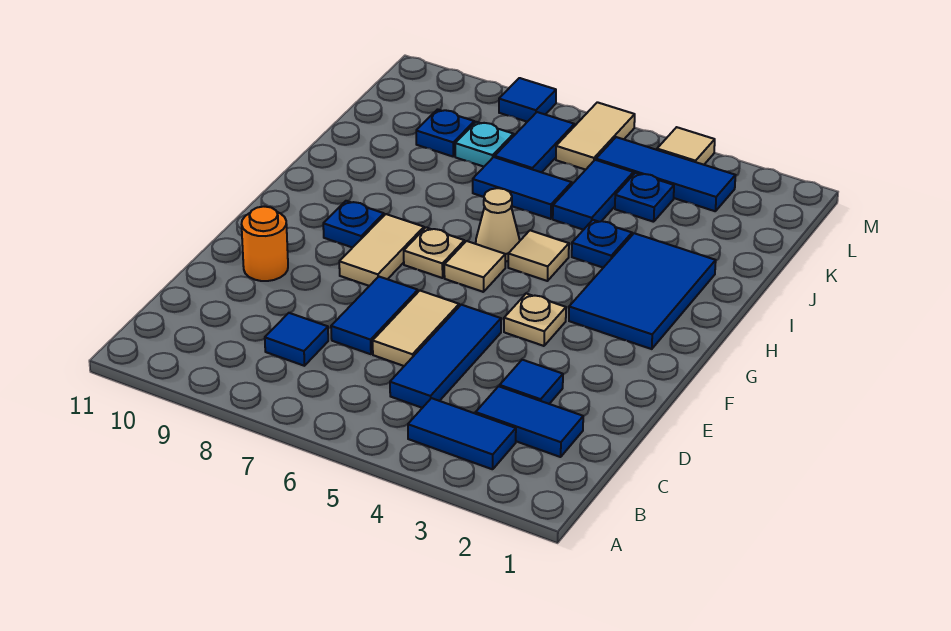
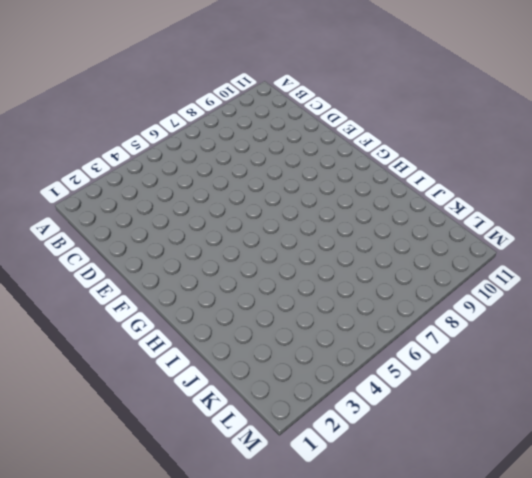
none -> blue tile B3:B4 level 1
none -> blue tile C2:C3 level 1
none -> blue tile C5:E5 level 1

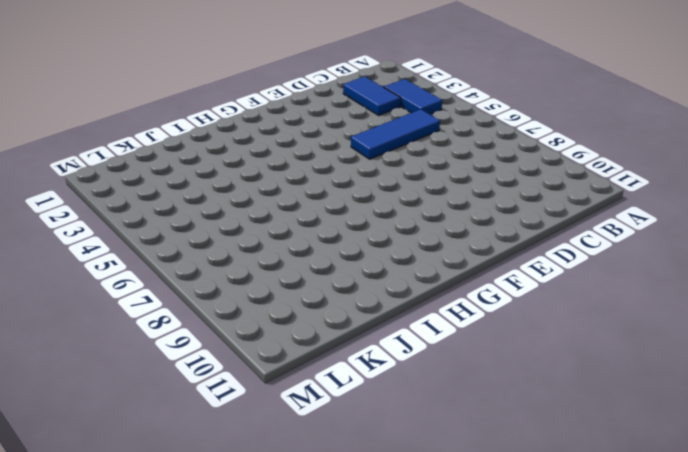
none -> blue tile C8 level 1
none -> blue tile D3 level 1
none -> tan tile D6:E6 level 1

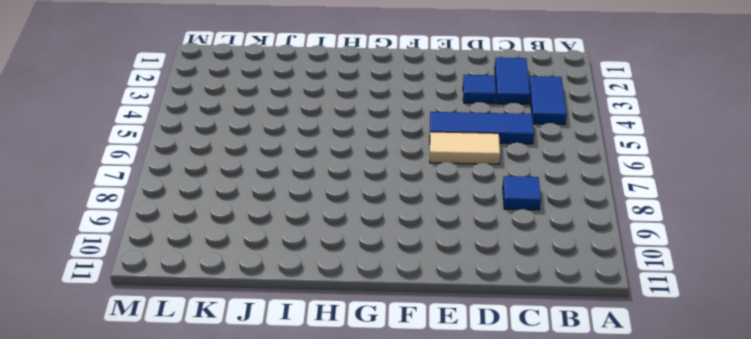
none -> blue tile D7:E7 level 1
none -> orange round brick E10 level 1
none -> tan plate F4 level 1

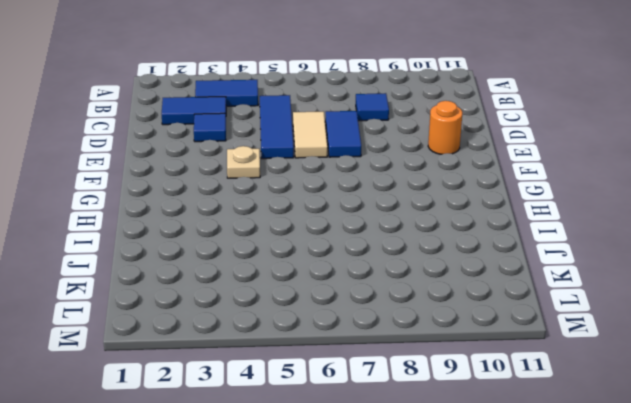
none -> tan tile F8:G8 level 1
none -> blue tile G2:I3 level 1
none -> tan tile G6 level 1

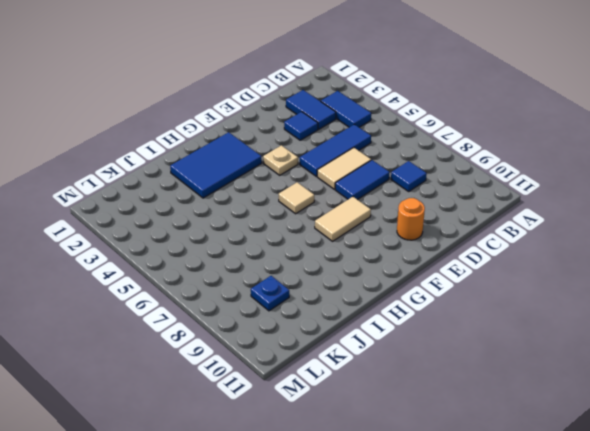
none -> tan plate G7 level 1
none -> blue plate G9 level 1
none -> tan tile H5 level 1

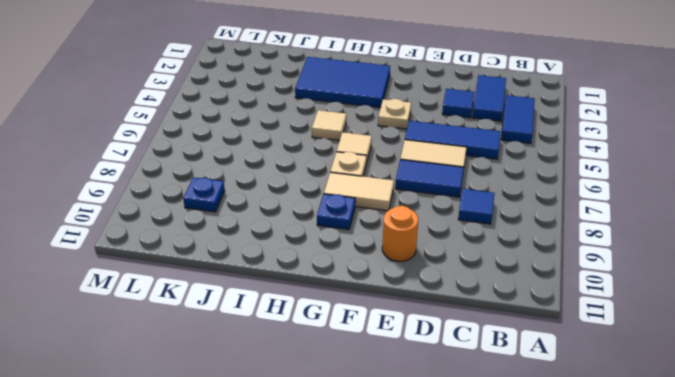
none -> tan cone H6 level 1
none -> blue plate I4 level 1
none -> blue tile J5:K5 level 1

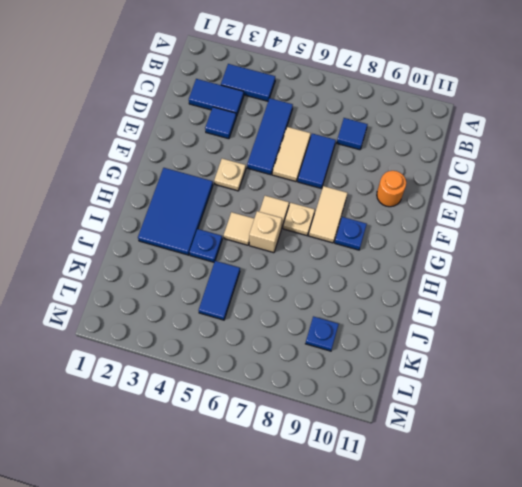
tan brick H6 level 1 -> tan cone H6 level 1
none -> blue tile J6:J7 level 1
none -> blue plate K4 level 1
none -> blue tile K7:L7 level 1

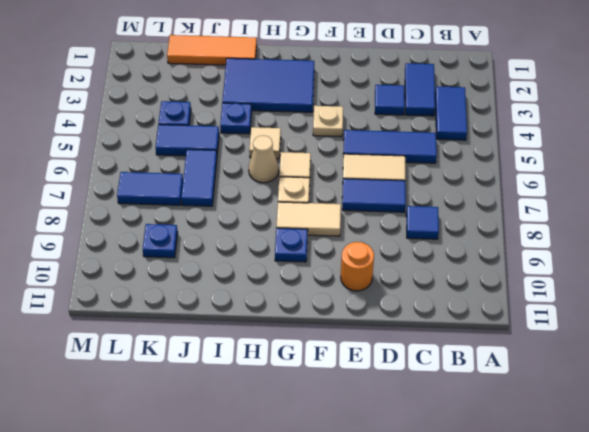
orange tile I1:K1 level 1 -> none
none -> cyan plate K8 level 1
none -> blue tile L3:L5 level 1
none -> tan tile L6:M6 level 1

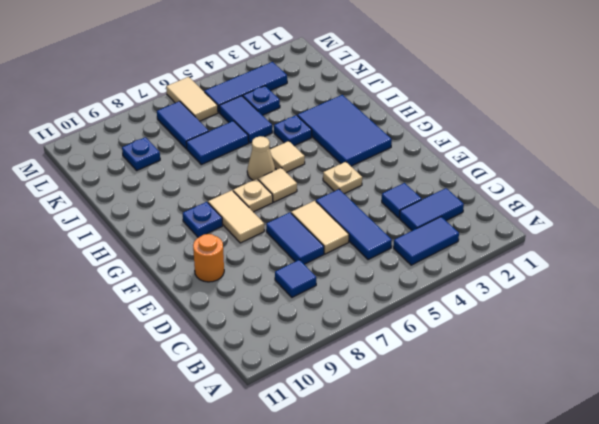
none -> cyan plate K8 level 1
none -> tan tile M4 level 1
none -> blue tile M8 level 1

